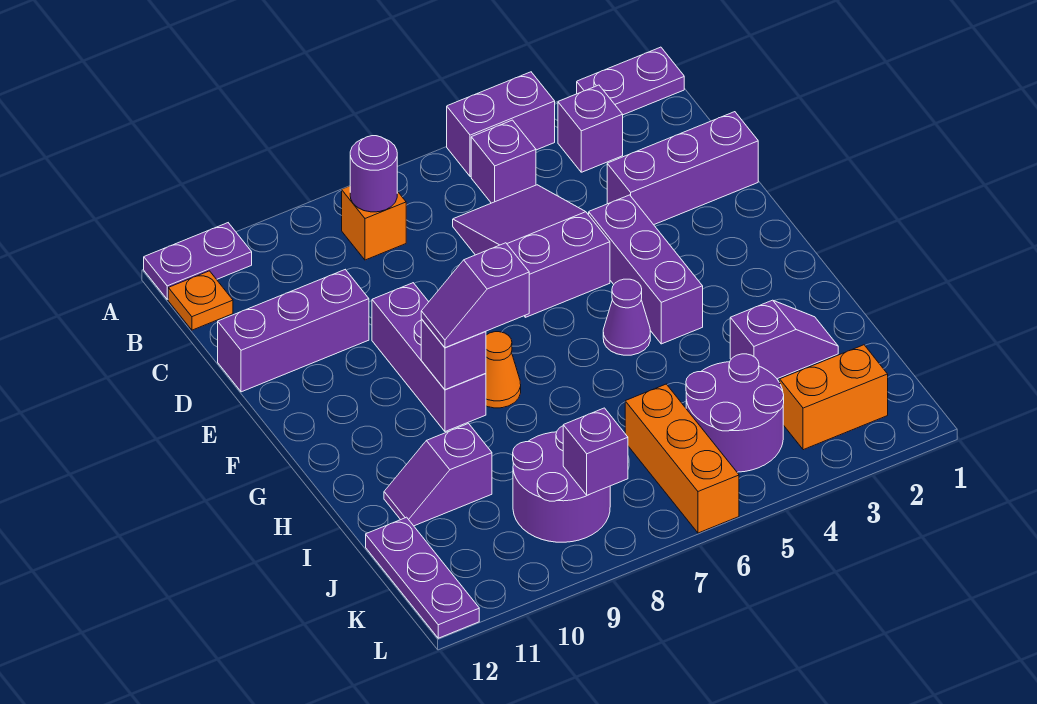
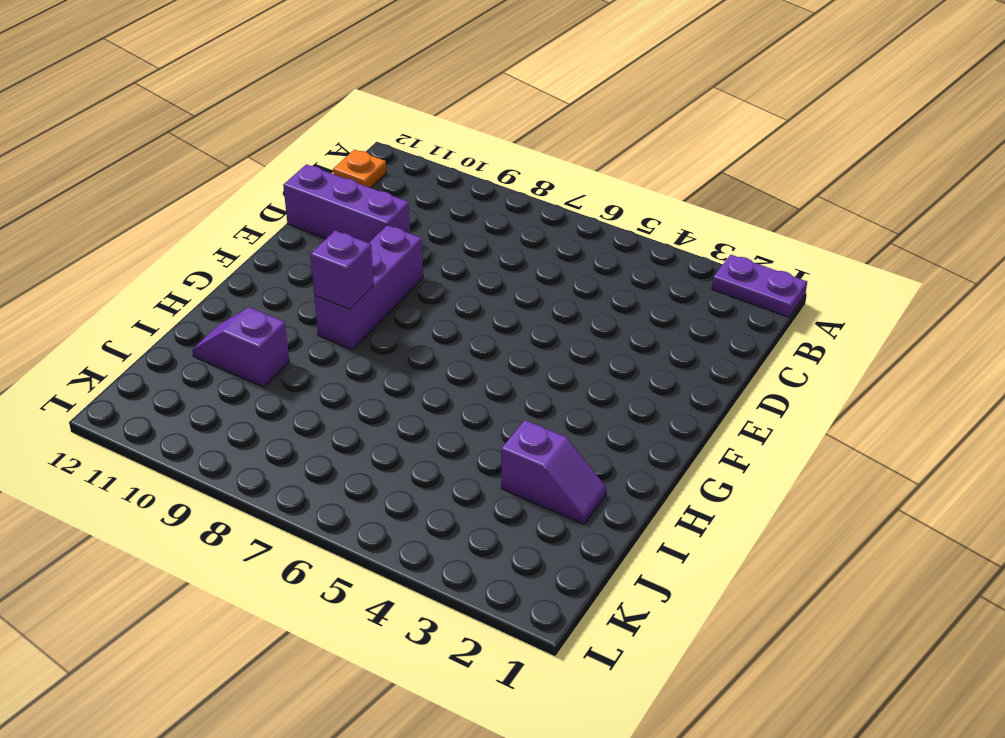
none -> purple brick A4:A5 level 1
none -> purple plate A11:A12 level 1
none -> purple brick B3 level 1

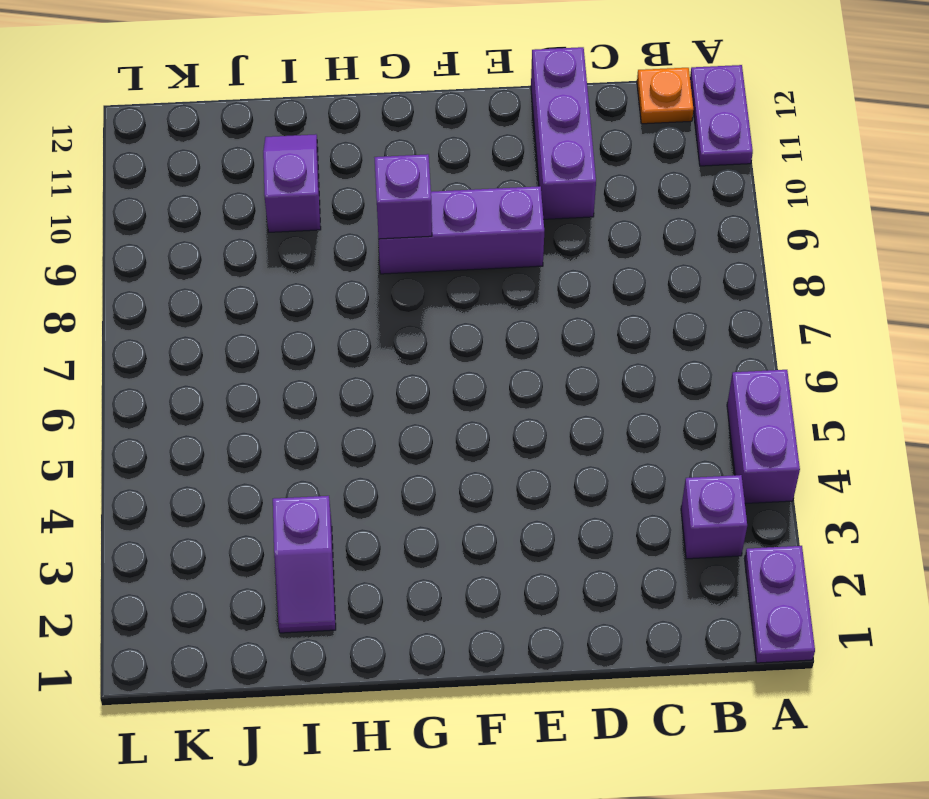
none -> purple brick B5 level 1
none -> orange brick B8 level 1
none -> purple slope C5:E6 level 1 top E

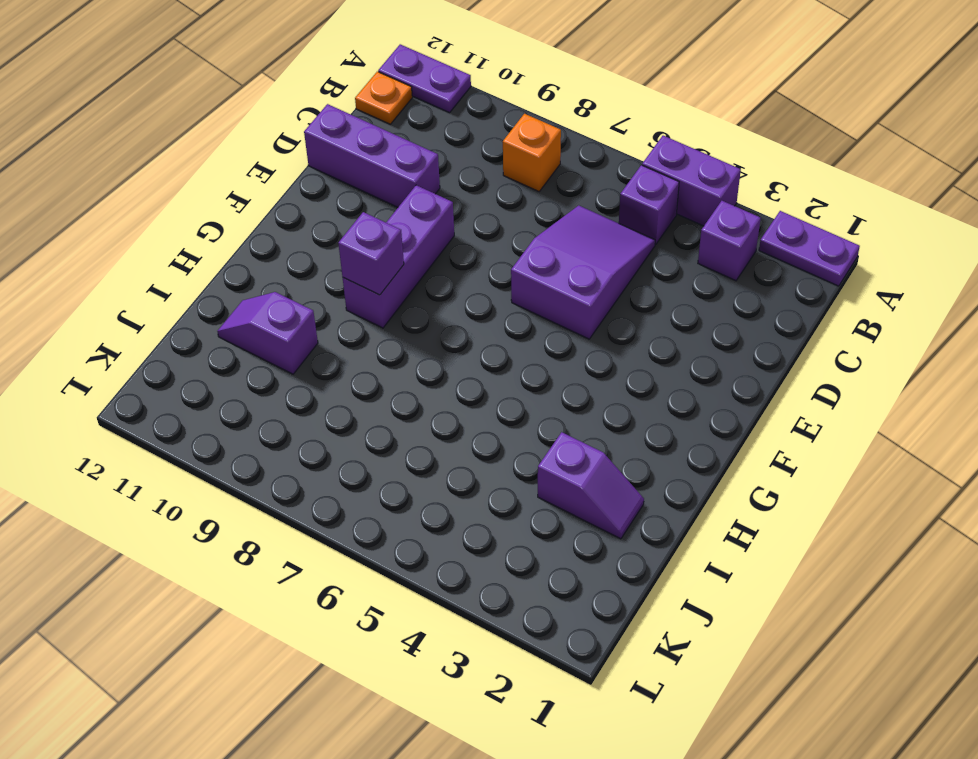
none -> purple brick D1:D3 level 1
none -> purple brick E4:G4 level 1
none -> purple cone G5 level 1

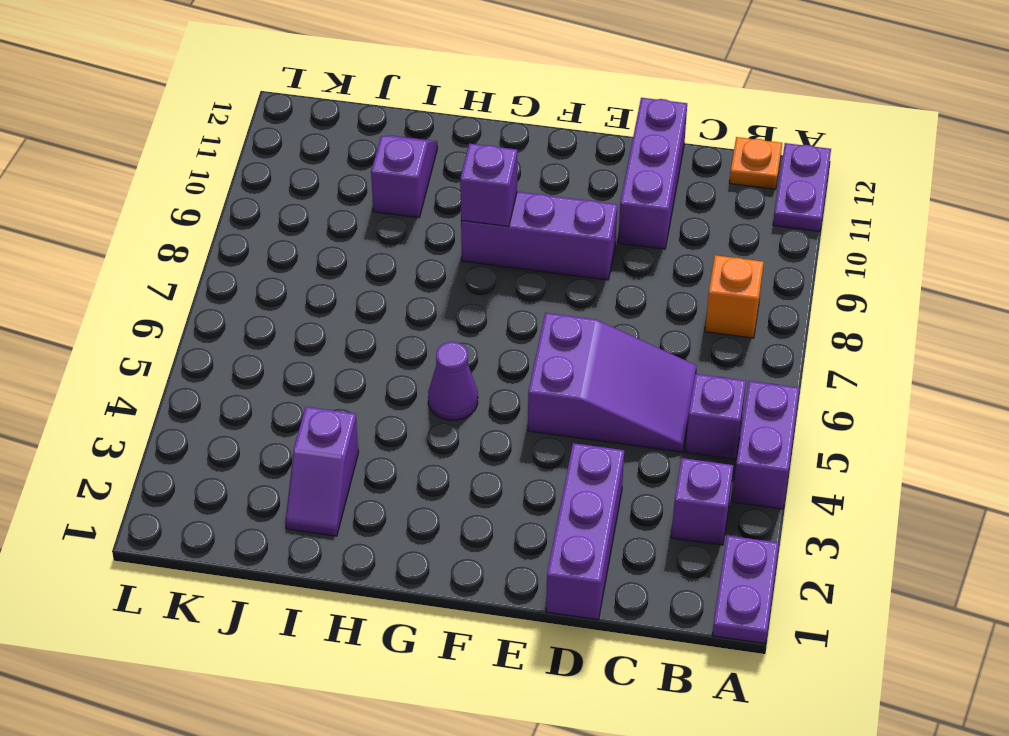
none -> purple brick E4:G4 level 1
none -> orange cone G8 level 1
none -> purple round brick J4:K5 level 1

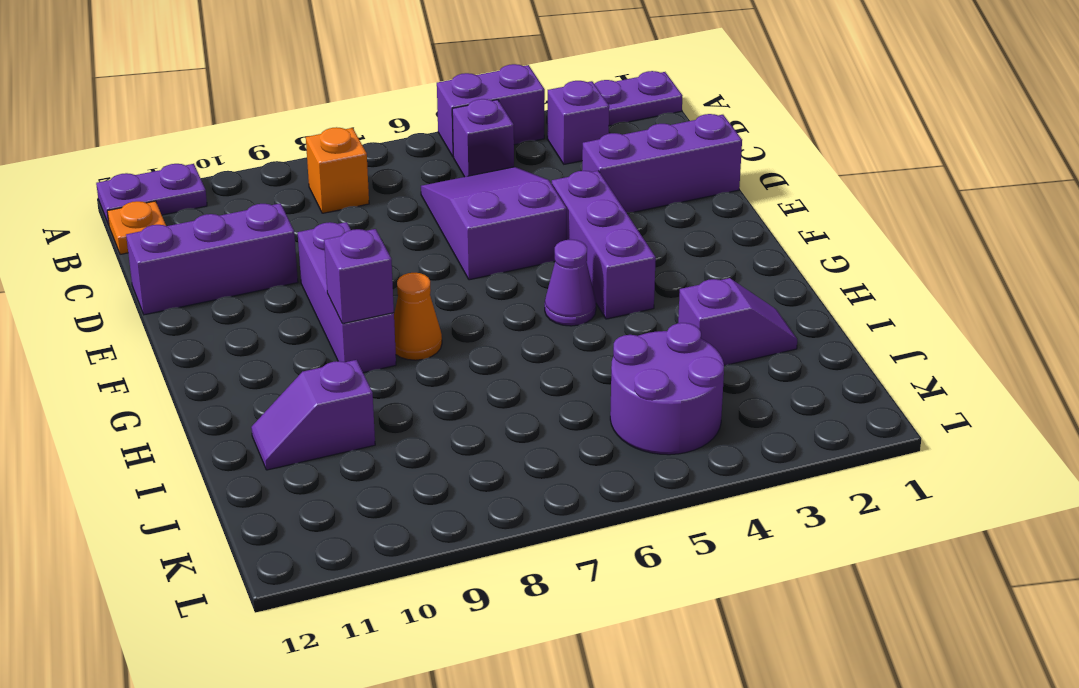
none -> orange brick J6:L6 level 1
none -> purple round brick J8:K9 level 1
none -> purple plate J12:L12 level 1

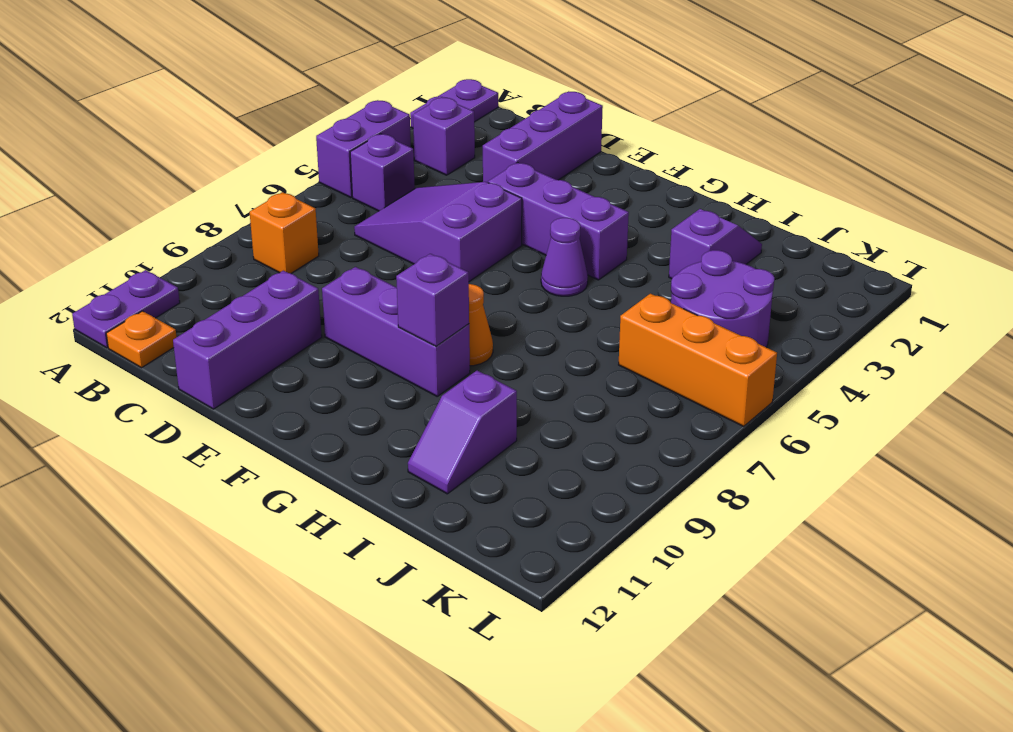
none -> purple round brick J8:K9 level 1
none -> purple plate J12:L12 level 1
none -> orange brick K2:K3 level 1

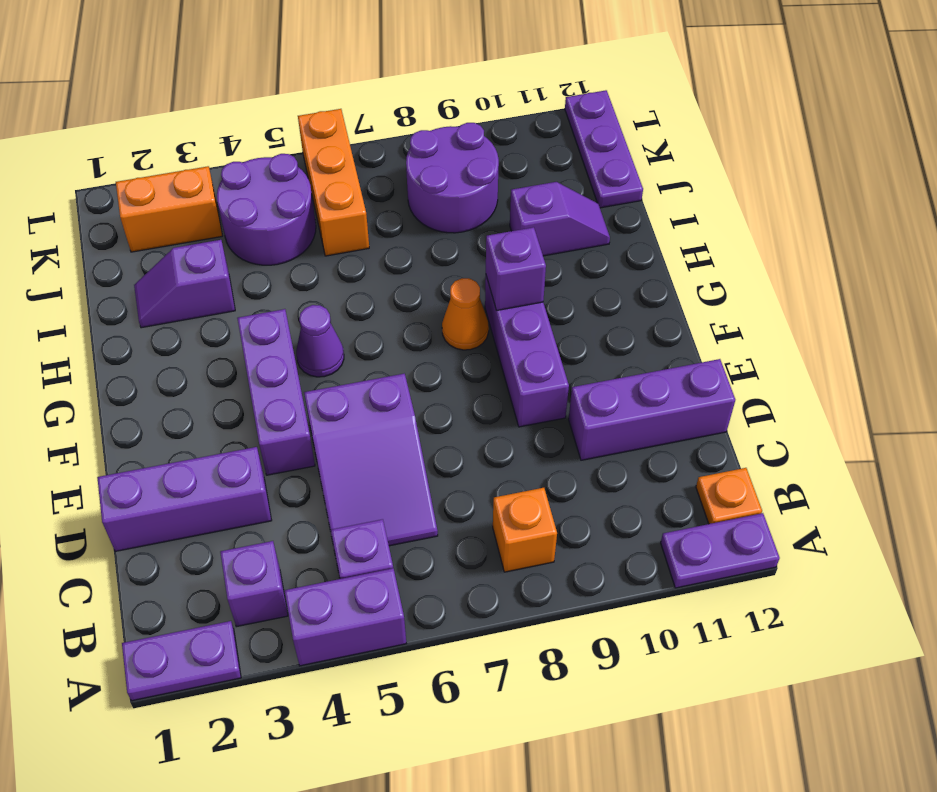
none -> purple round brick B8 level 2
none -> purple brick K8 level 2
none -> purple slope G8:G9 level 3 top 8

